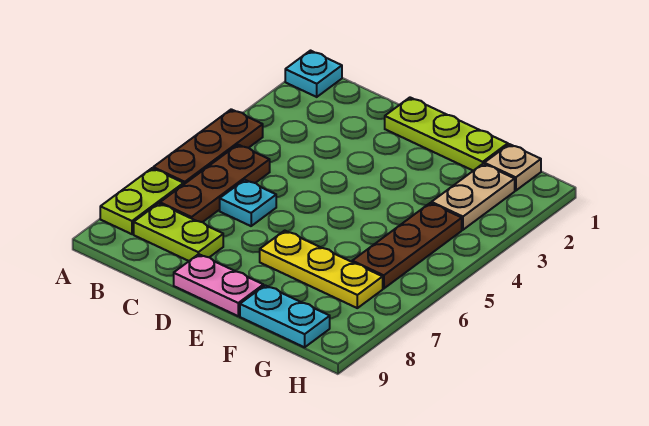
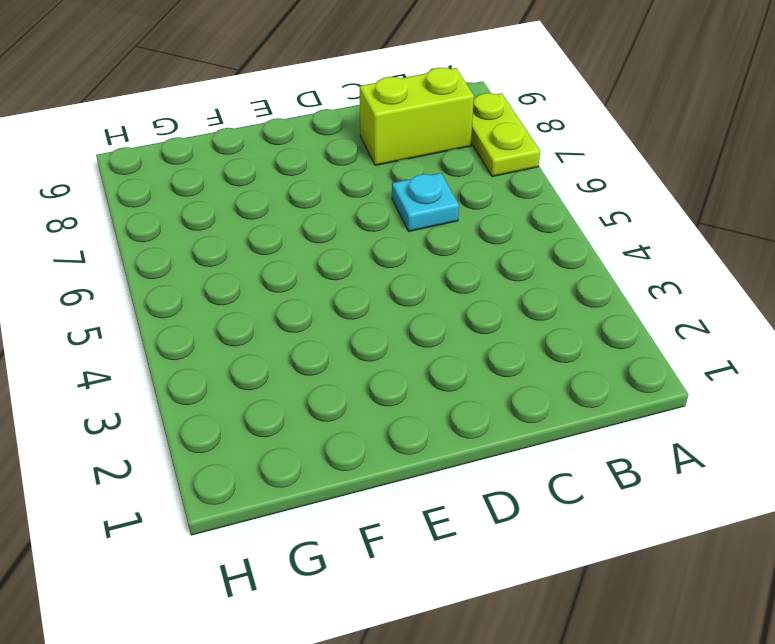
lime brick B8:C8 level 1 -> lime plate B8:C8 level 1
none -> cyan plate A1 level 1
none -> brown plate A4:A6 level 1
none -> brown plate B5:B7 level 1

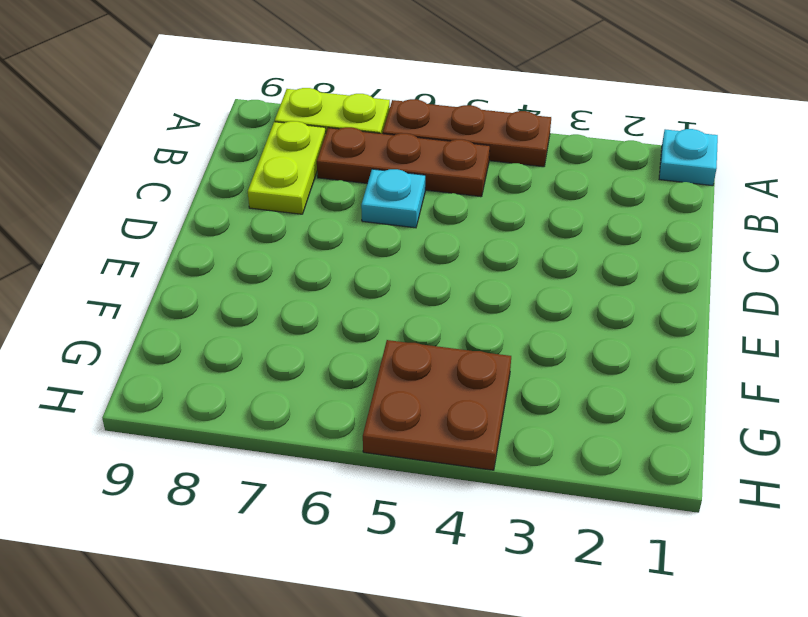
brown plate G4:H5 level 1 -> brown plate G4:G6 level 1
none -> lime plate D1:F1 level 1
none -> pink plate D9:E9 level 1
none -> yellow plate E7:G7 level 1

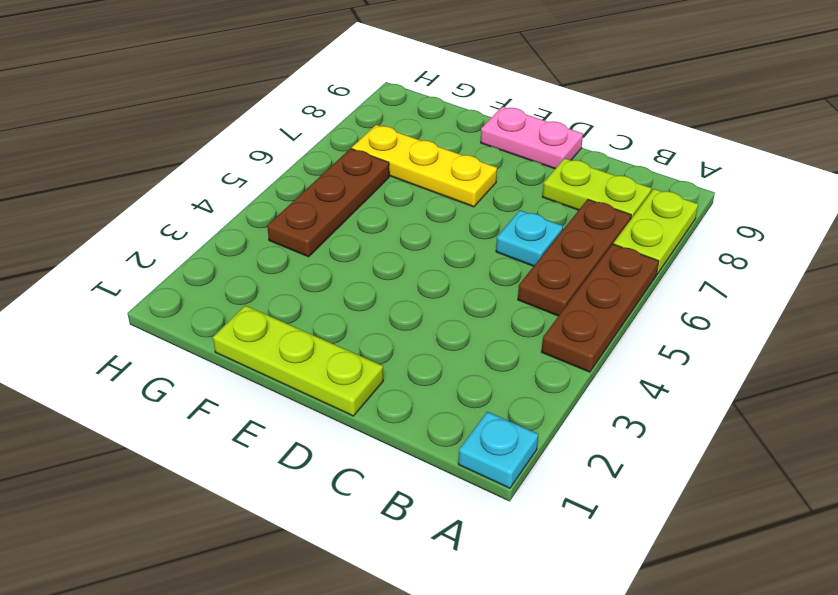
none -> cyan plate F9:G9 level 1
none -> tan plate G1 level 1
none -> tan plate G2:G3 level 1

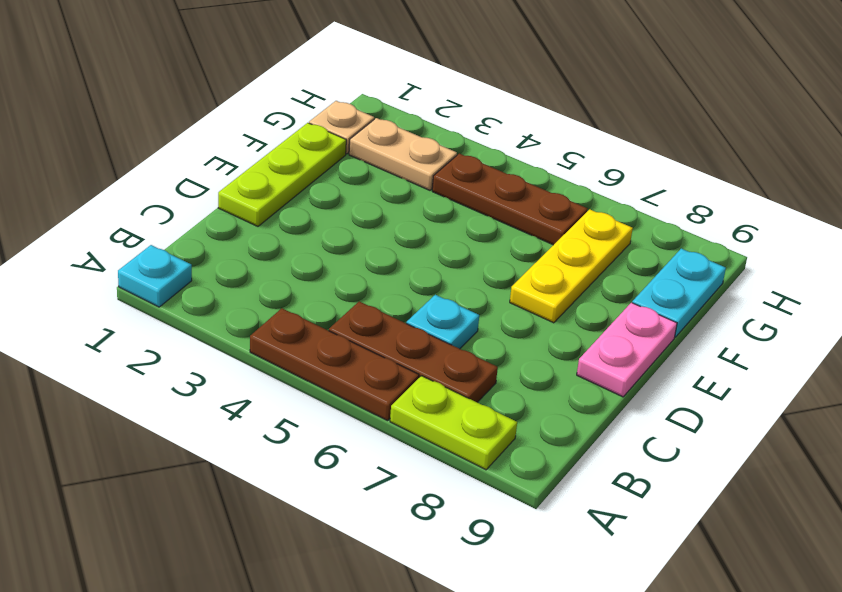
none -> lime plate B8:C8 level 1

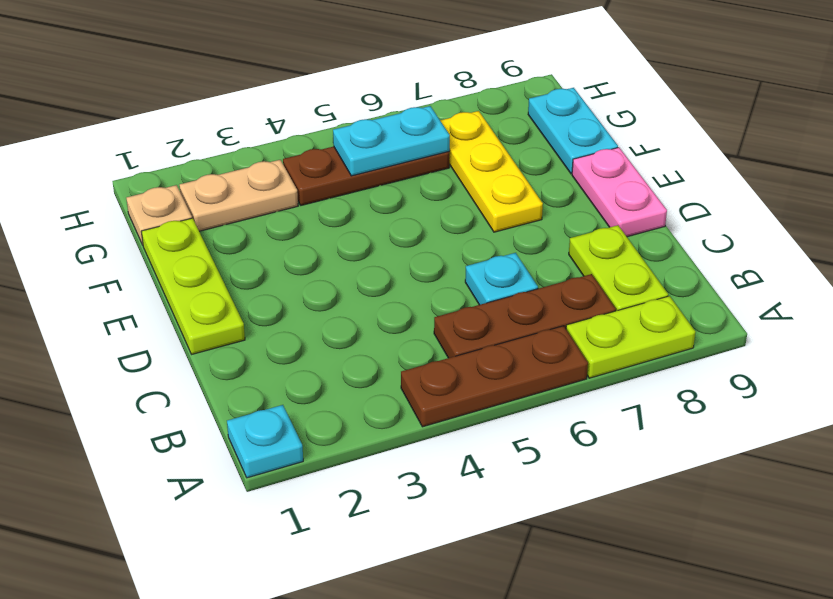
cyan plate G5:G6 level 2 -> none

